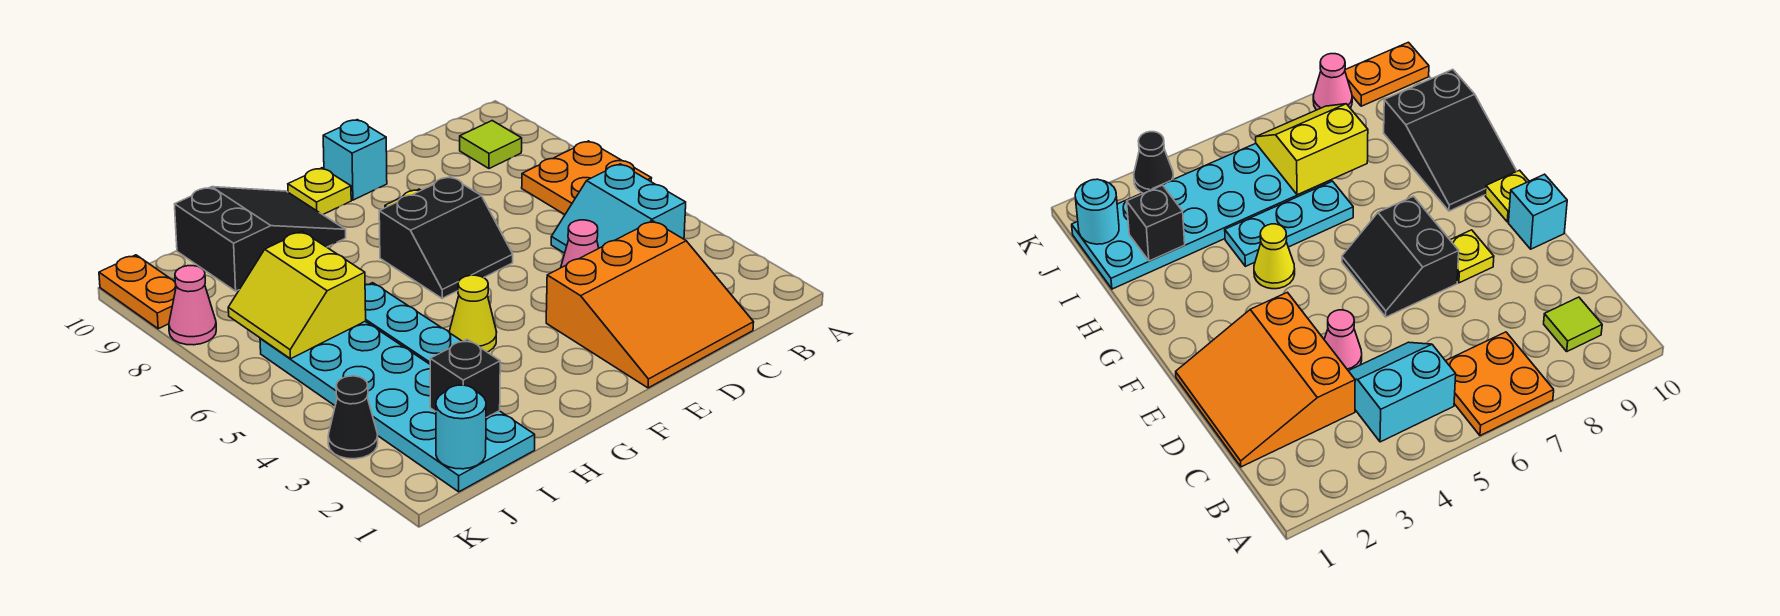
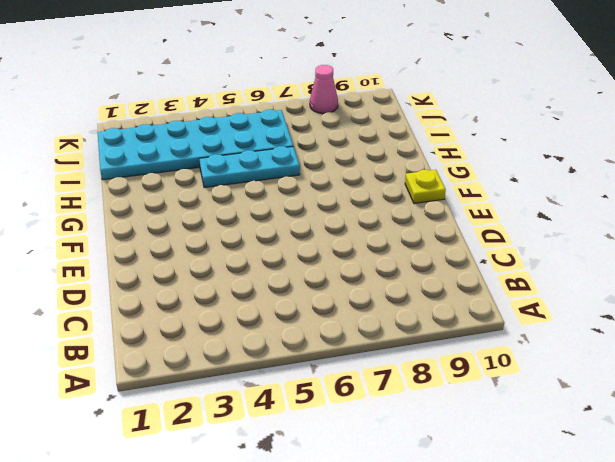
none -> orange plate A6:B7 level 1
none -> cyan slope B4:C5 level 1 top B
none -> lime tile B9 level 1

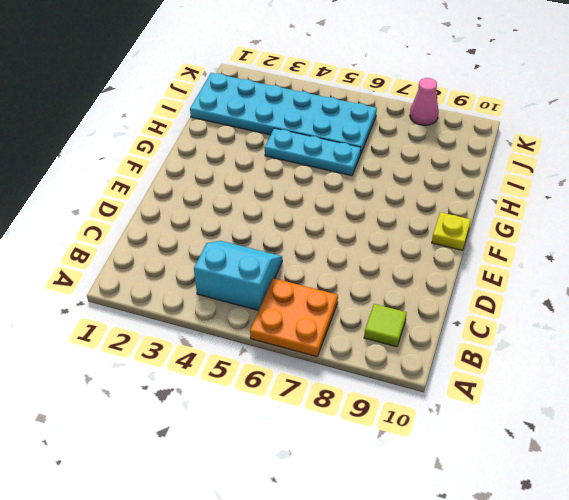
none -> orange slope C1:E3 level 1 top 3
none -> pink cone D4 level 1
none -> black slope E6:F7 level 1 top 7

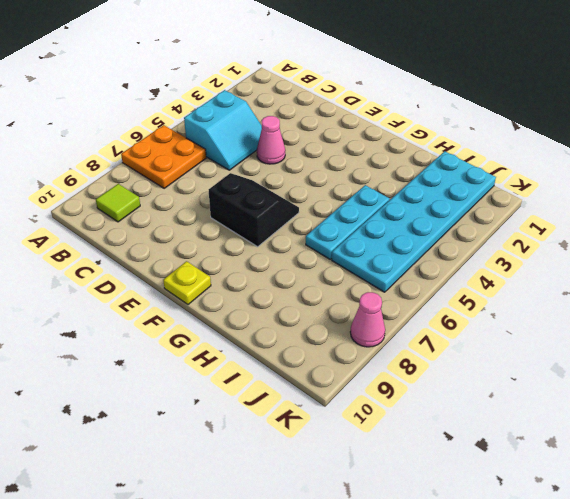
none -> orange slope C1:E3 level 1 top 3
none -> yellow plate E8 level 1
none -> cyan brick E10 level 1

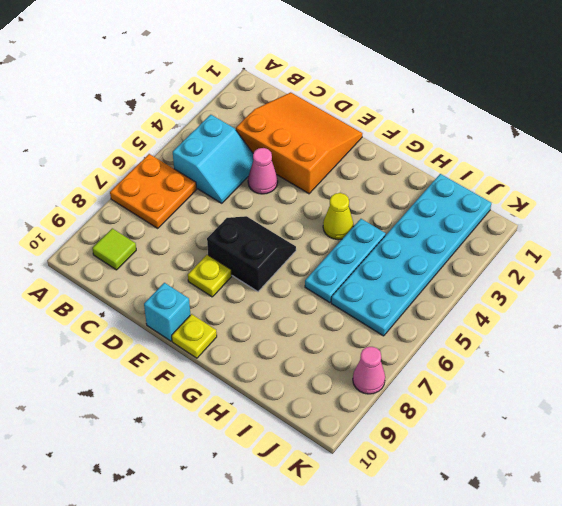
none -> black slope G9:I10 level 1 top I
none -> black cone K3 level 1
none -> orange plate K9:K10 level 1

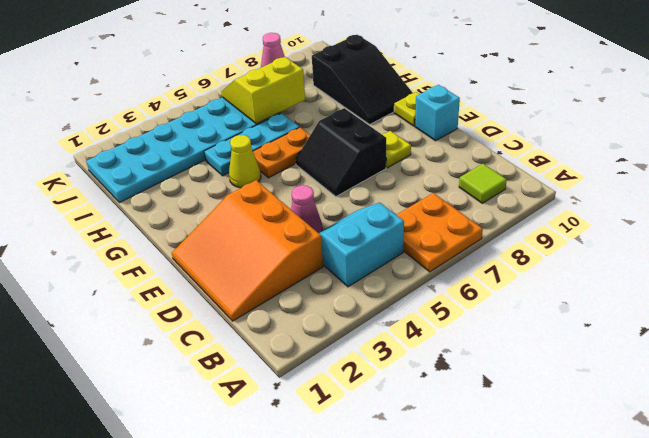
orange plate G5:G6 level 1 -> orange plate K9:K10 level 1
none -> black cone K3 level 1
none -> black brick I2 level 2
none -> cyan round brick J1 level 2

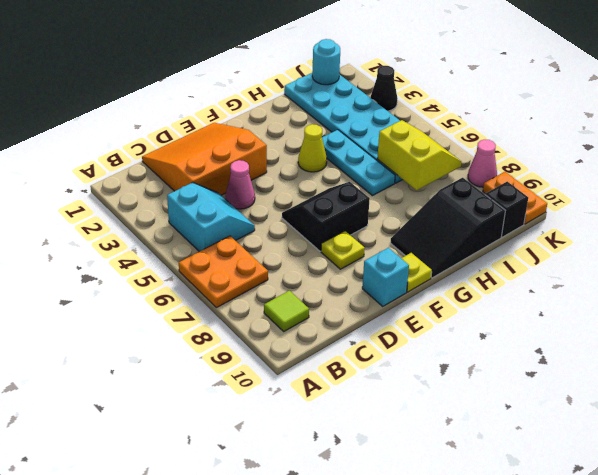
black brick J10 level 1 -> black brick I2 level 2

